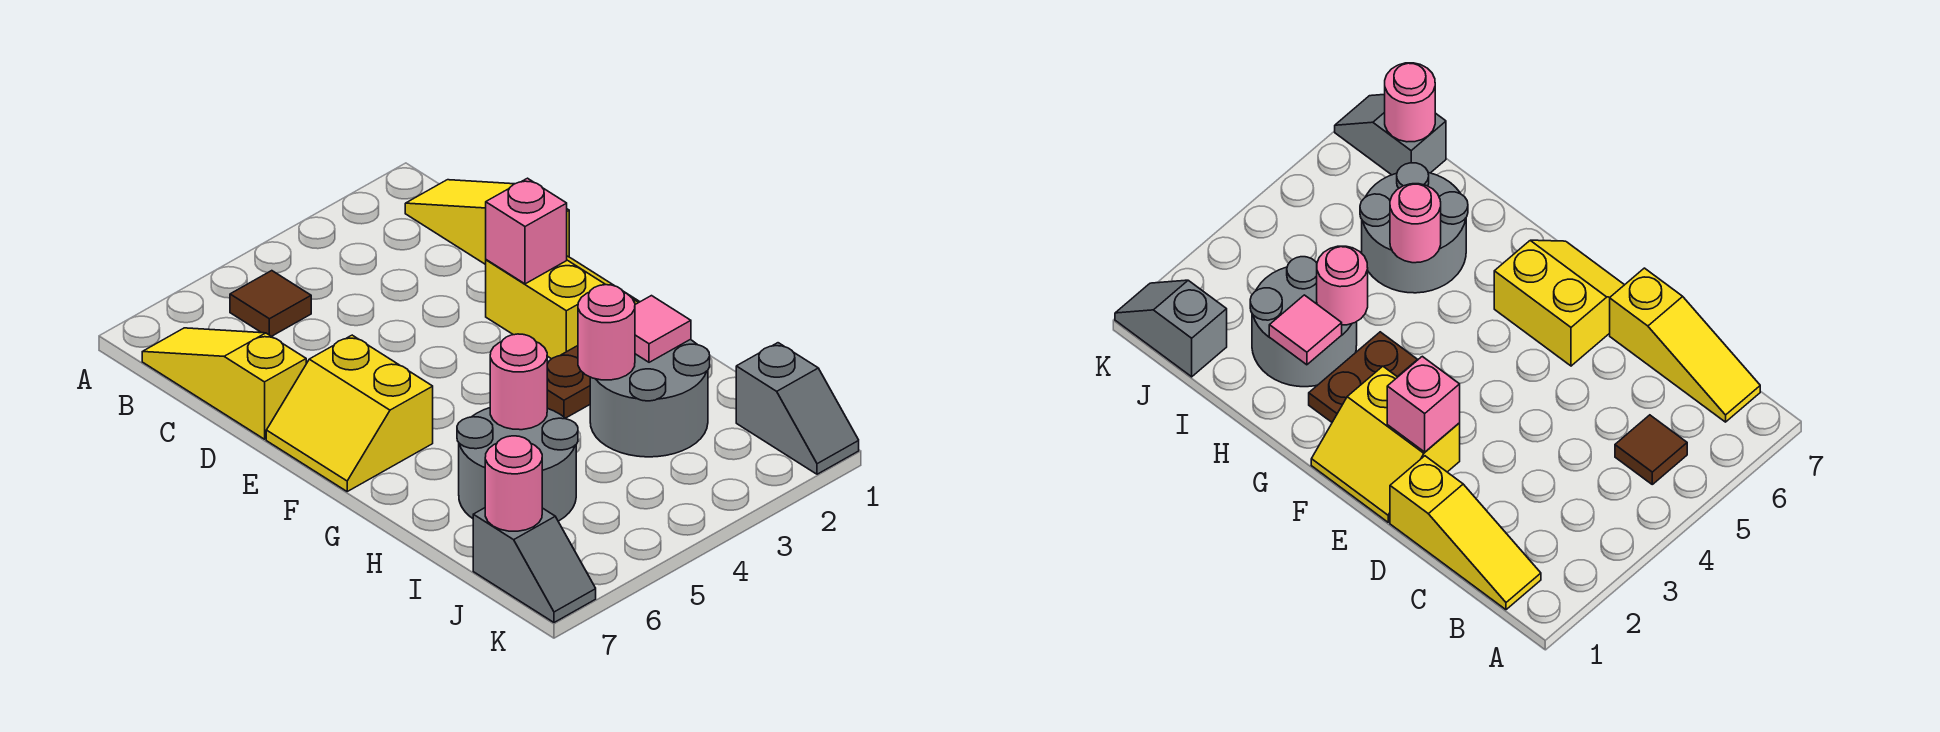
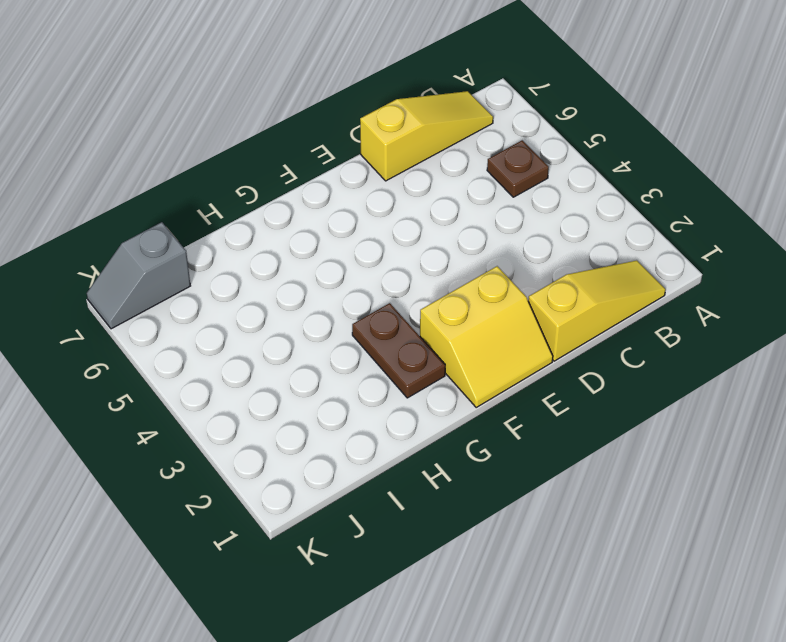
brown plate B5 level 1 -> brown tile B5 level 1
none -> yellow slope E6:F7 level 1 top 6
none -> grey round brick H2:I3 level 1
none -> grey round brick H5:I6 level 1

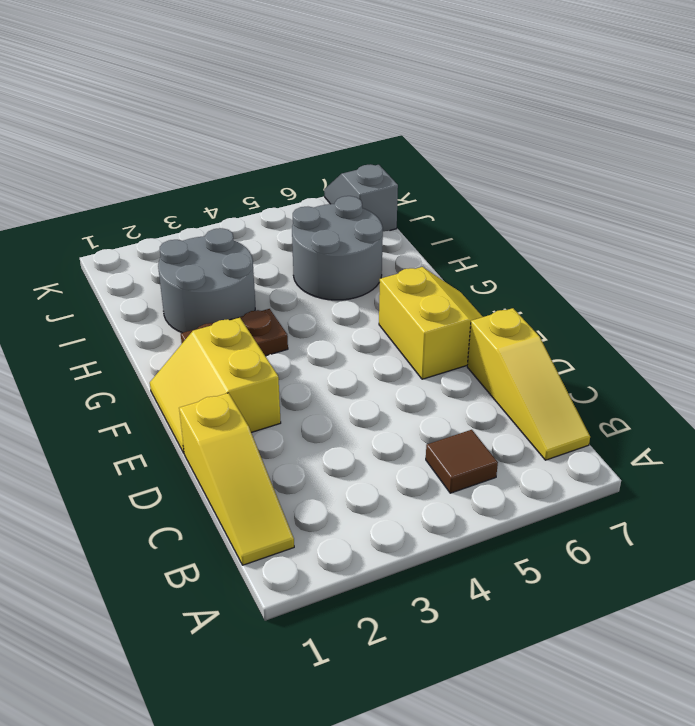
none -> grey slope J1:K1 level 1 top J
none -> pink brick E2 level 2
none -> pink tile H2 level 2

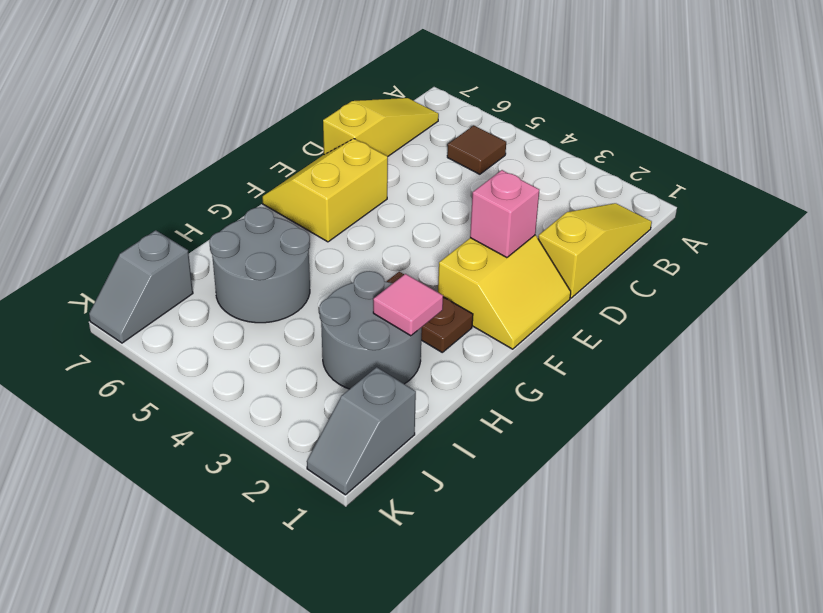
none -> pink round brick H3 level 2
none -> pink round brick H5 level 2
none -> pink round brick J7 level 2

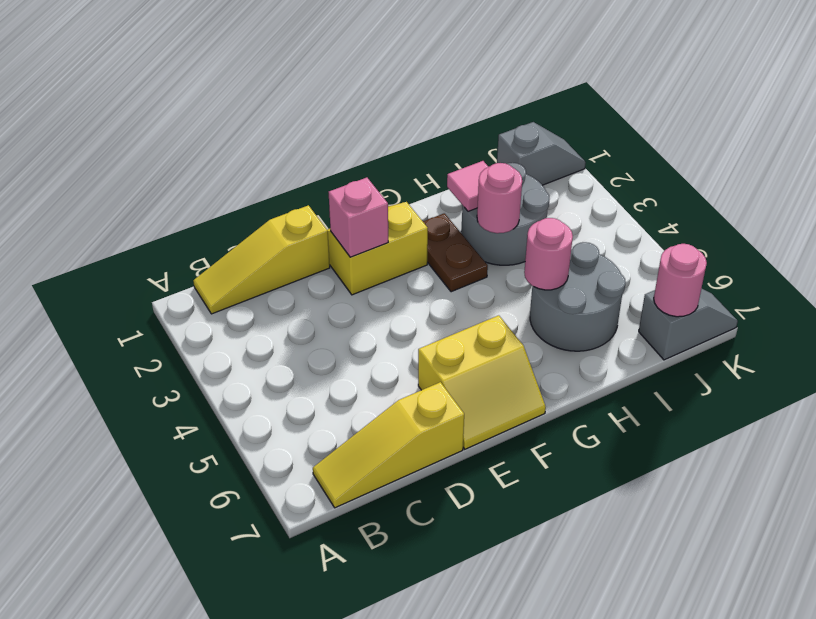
none -> brown tile B5 level 1

